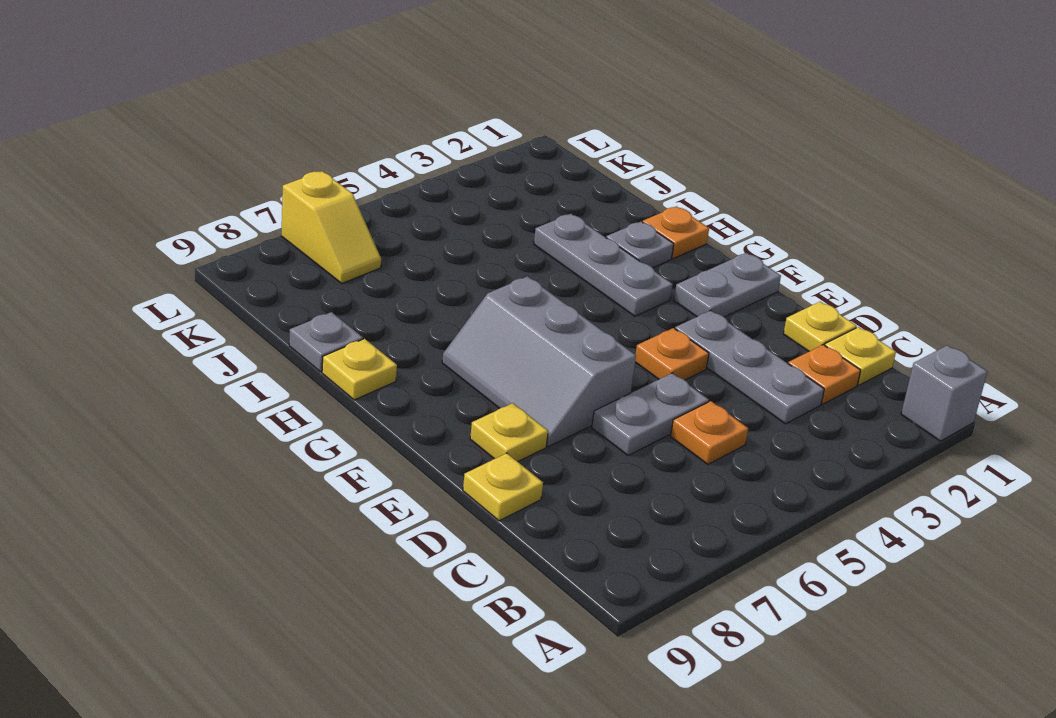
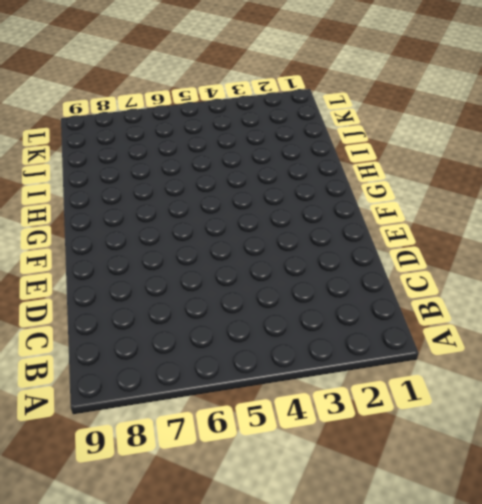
none -> grey brick A1 level 1
none -> yellow plate C1 level 1
none -> orange plate C2 level 1

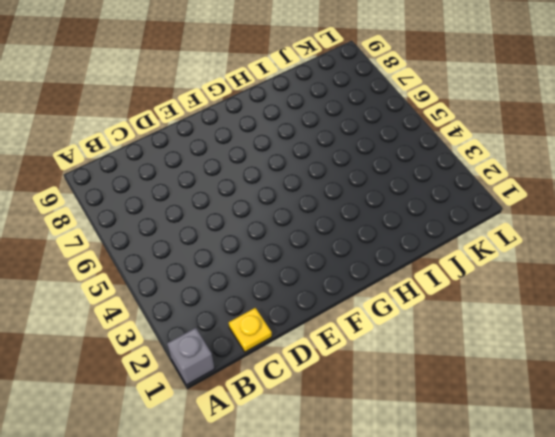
none -> orange plate C2 level 1
none -> grey plate C3:E3 level 1
none -> orange plate C5 level 1

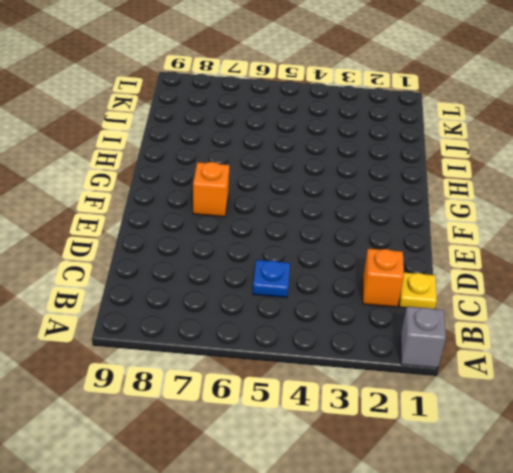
orange brick C2 level 1 -> orange plate C2 level 1
blue plate C5 level 1 -> orange plate C5 level 1
orange brick F7 level 1 -> grey slope E6:G7 level 1 top 6
none -> grey plate C3:E3 level 1
none -> yellow plate D1 level 1
none -> grey plate D5:D6 level 1

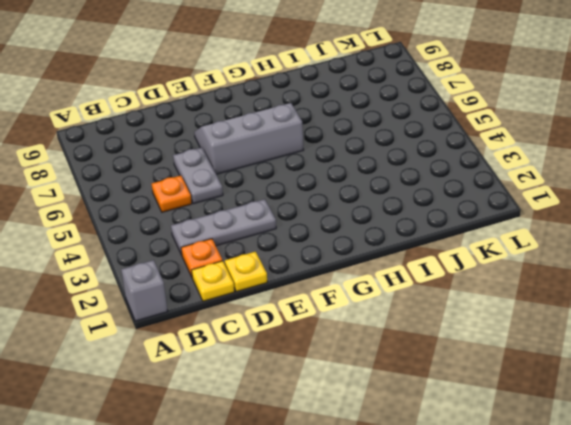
none -> yellow plate D9 level 1
none -> orange plate E4 level 1
none -> yellow plate E8 level 1

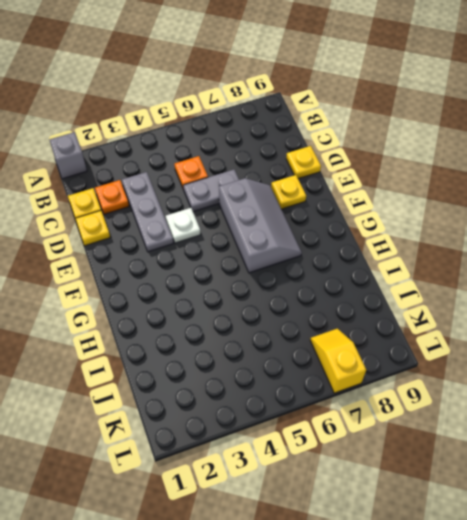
white plate E4 level 1 -> orange plate E4 level 1
none -> grey plate F1:F2 level 1
none -> grey plate G3:I3 level 1
none -> orange plate H1 level 1

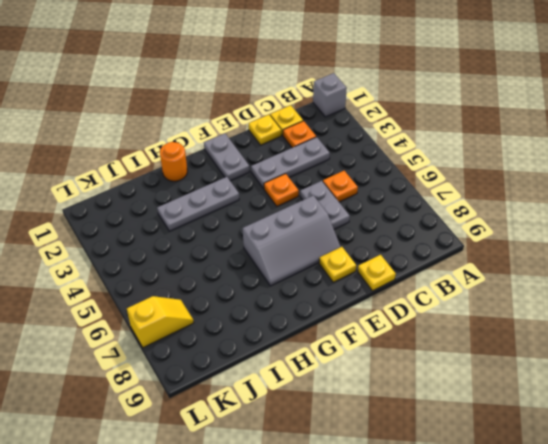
orange round brick H1 level 1 -> orange plate H1 level 1
none -> grey plate H2 level 1
none -> yellow plate H9 level 1
none -> grey plate I9 level 1

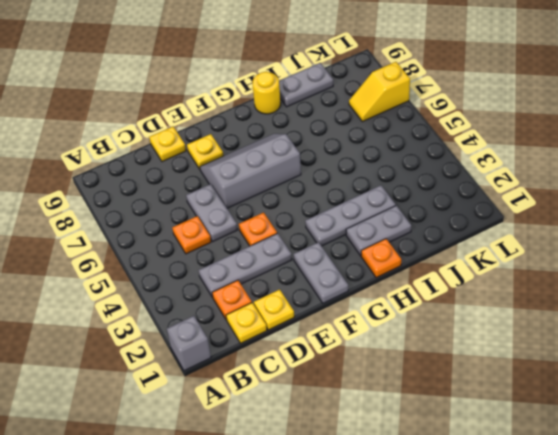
grey plate H2:I2 level 1 -> grey plate H2 level 1
yellow round brick H9 level 1 -> yellow plate H9 level 1
grey plate I9:J9 level 1 -> grey plate I9 level 1

